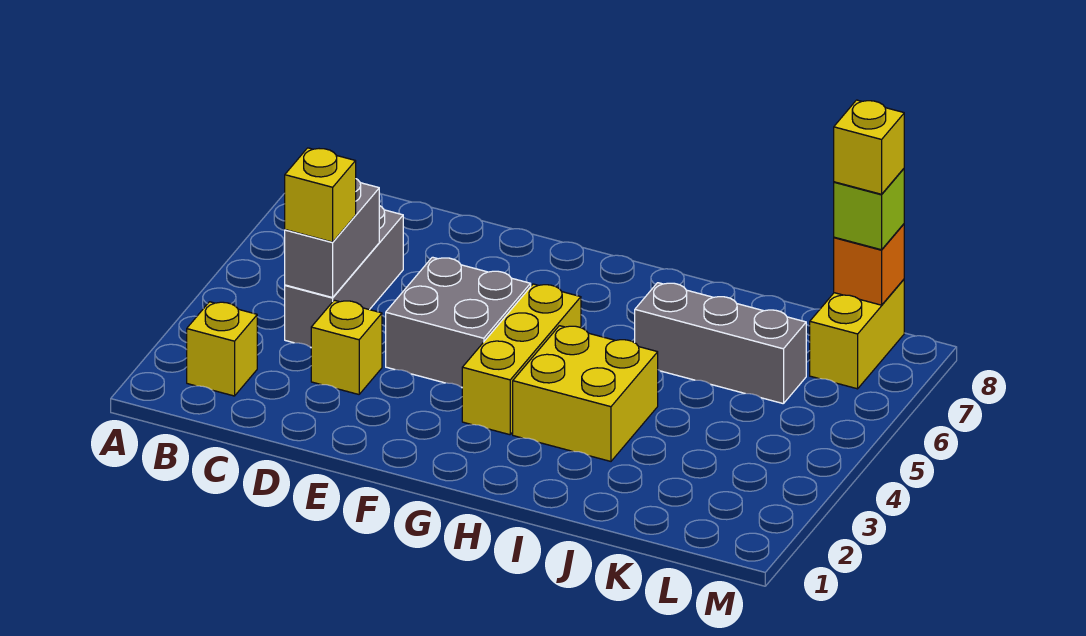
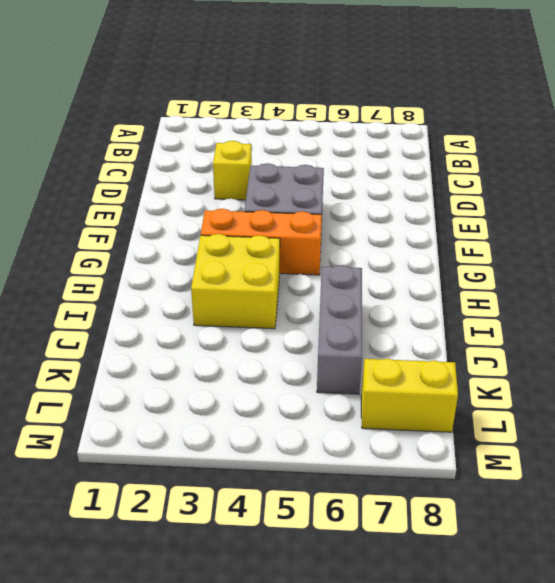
orange brick G3:G5 level 1 -> yellow brick G3:G5 level 1
none -> yellow brick B2 level 1
none -> grey brick C4:C6 level 1
none -> grey brick C4:C5 level 2

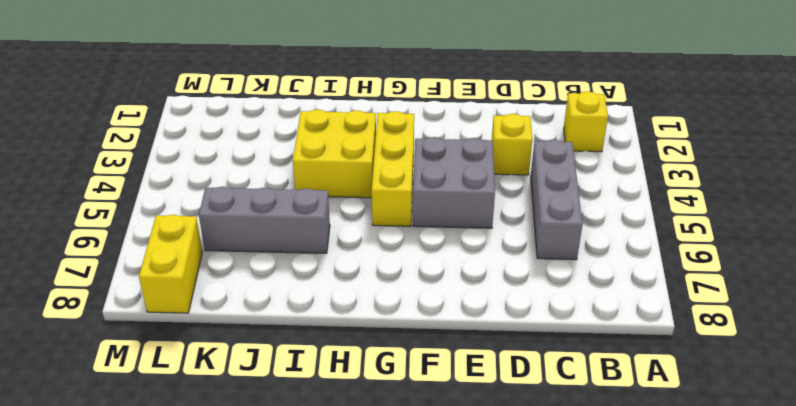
none -> grey brick C4:C5 level 2
none -> orange brick L8 level 2
none -> yellow brick C4 level 3

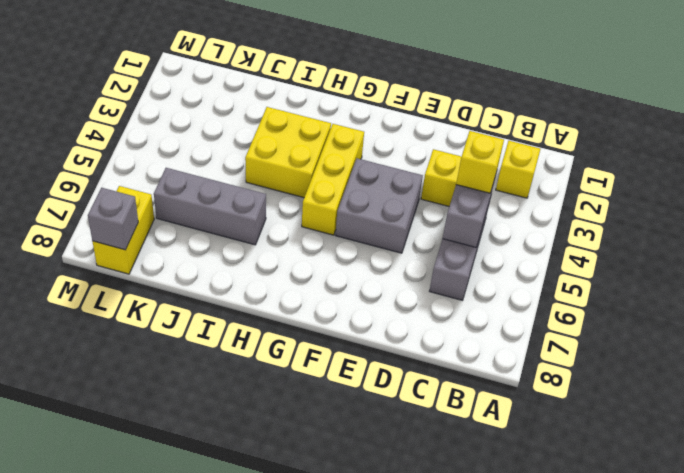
grey brick L8 level 2 -> orange brick L8 level 2
none -> lime brick L8 level 3
none -> yellow brick L8 level 4

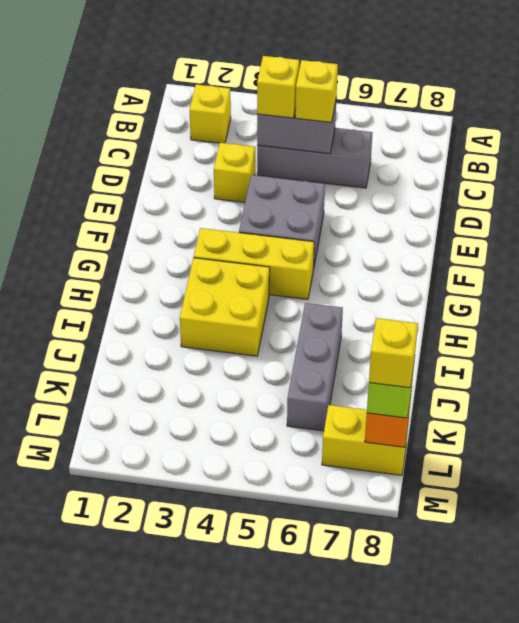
yellow brick C5 level 3 -> none

